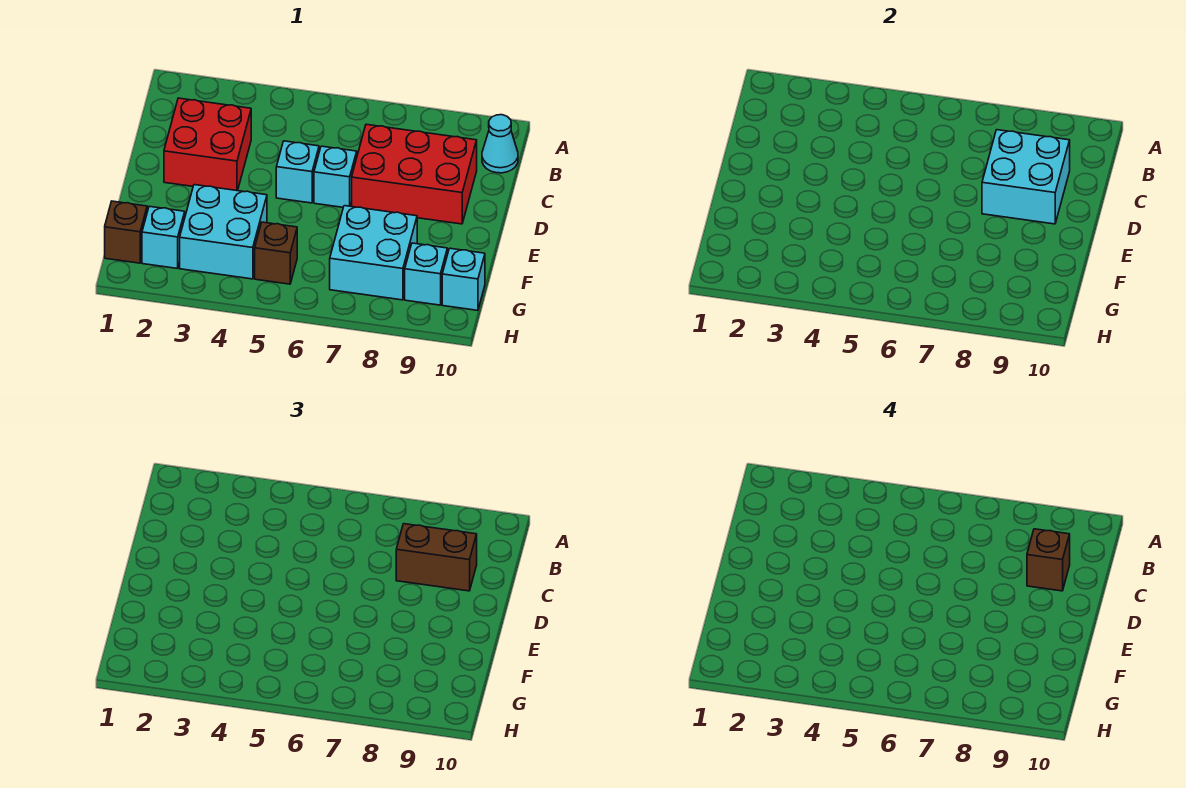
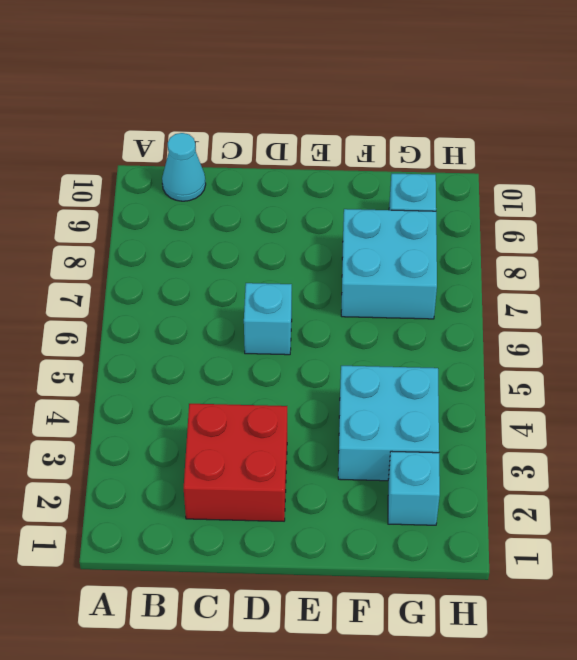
none -> red brick C7:D9 level 1
none -> cyan brick D5 level 1
none -> brown brick G1 level 1

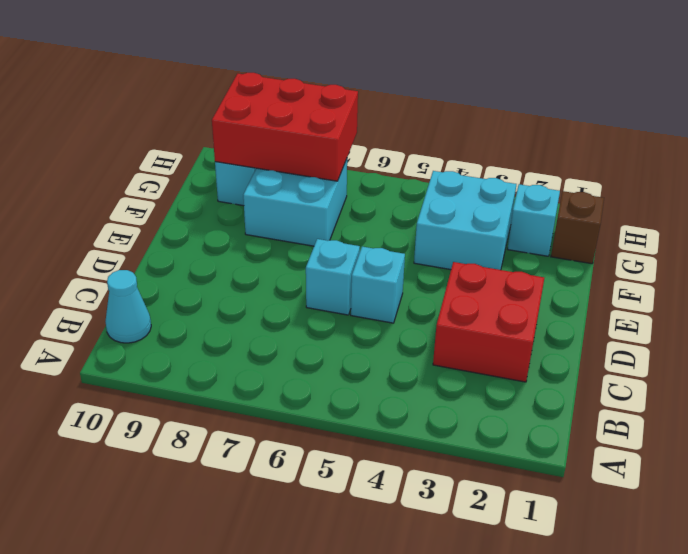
red brick G7:H9 level 2 -> red brick C7:D9 level 1
none -> brown brick G5 level 1
none -> cyan brick G10 level 1
none -> cyan brick C8:D9 level 2

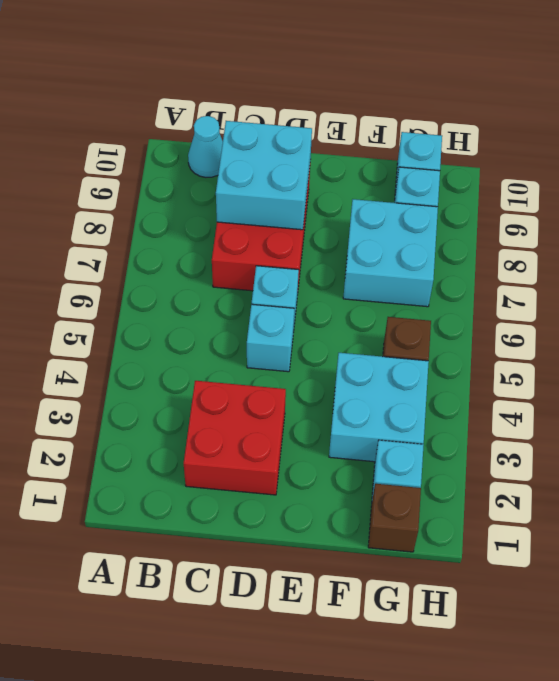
none -> brown brick C8:C9 level 3
none -> brown brick C9 level 4

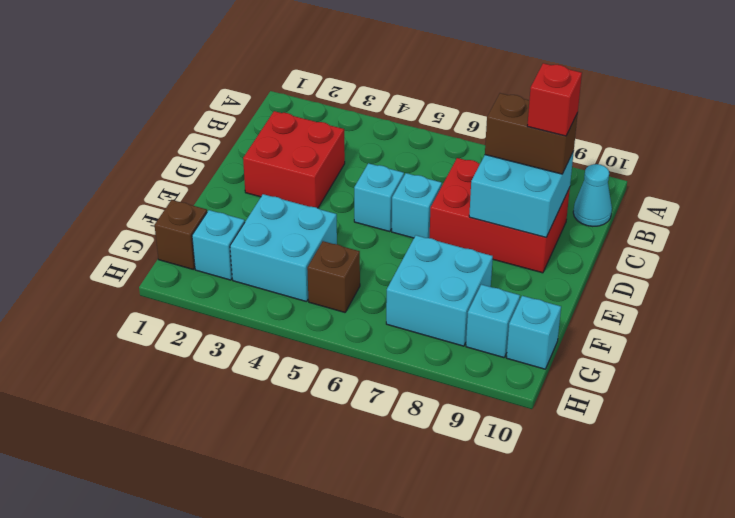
red brick C9 level 4 -> brown brick C9 level 4

